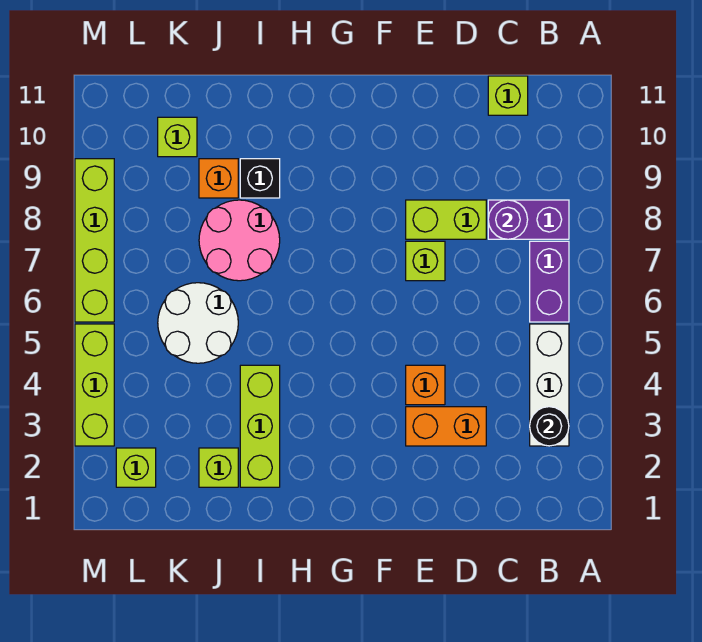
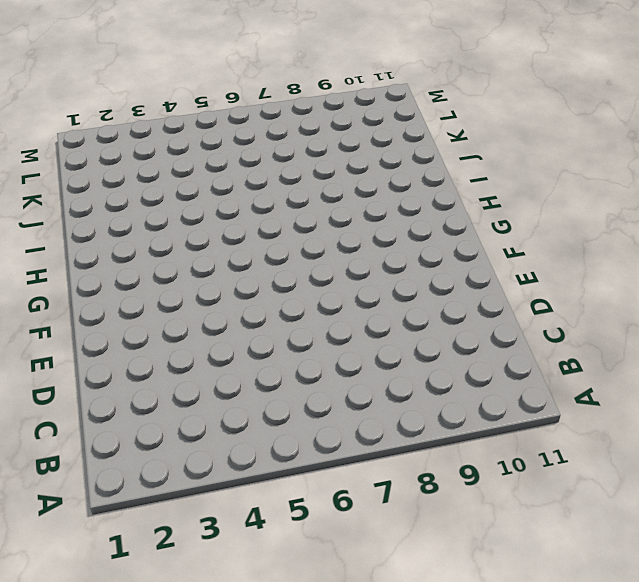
none -> white brick B3:B5 level 1
none -> purple brick B6:B7 level 1
none -> purple brick B8:C8 level 1

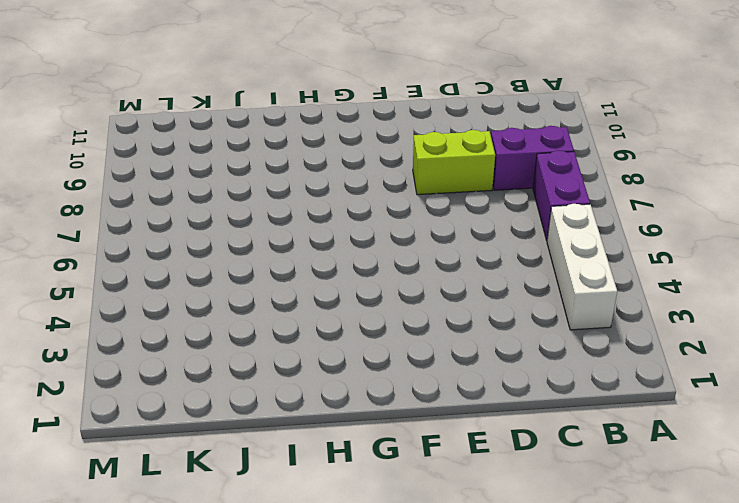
none -> lime brick C11 level 1
none -> orange brick D3:E3 level 1
none -> orange brick E4 level 1

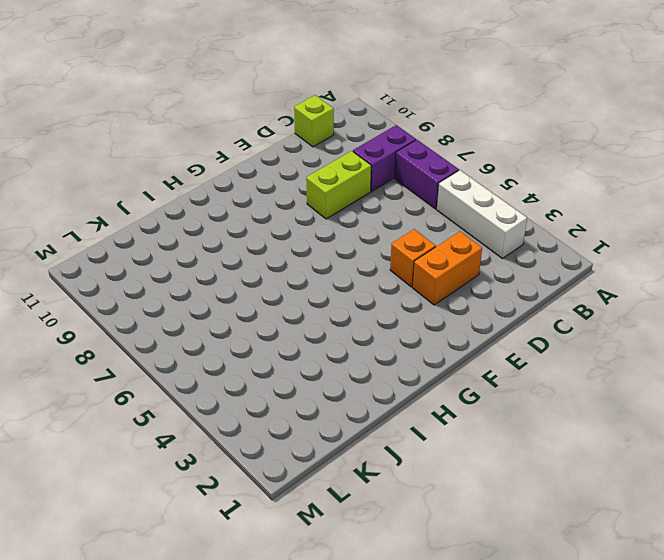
none -> lime brick E7 level 1
none -> lime brick I2:I4 level 1
none -> pink round brick I7:J8 level 1

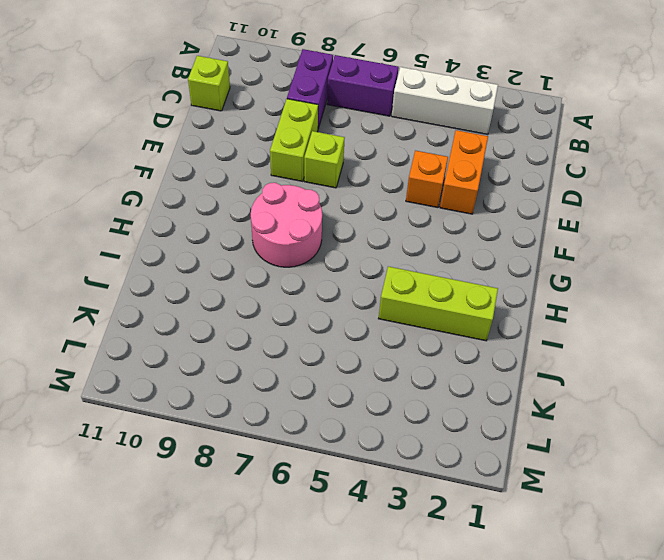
pink round brick G7:H8 level 1 -> pink round brick I7:J8 level 1
none -> black brick I9 level 1
none -> lime brick J2 level 1
none -> white round brick J5:K6 level 1

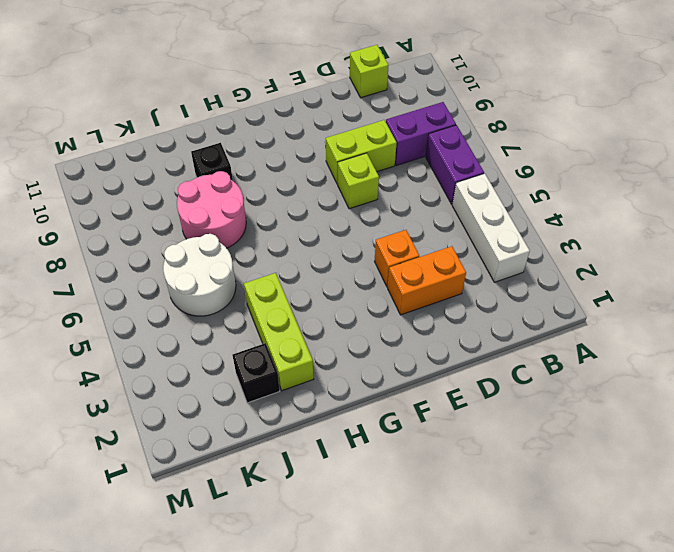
black brick J2 level 1 -> lime brick J2 level 1
none -> orange brick J9 level 1
none -> lime brick K10 level 1
none -> lime brick L2 level 1

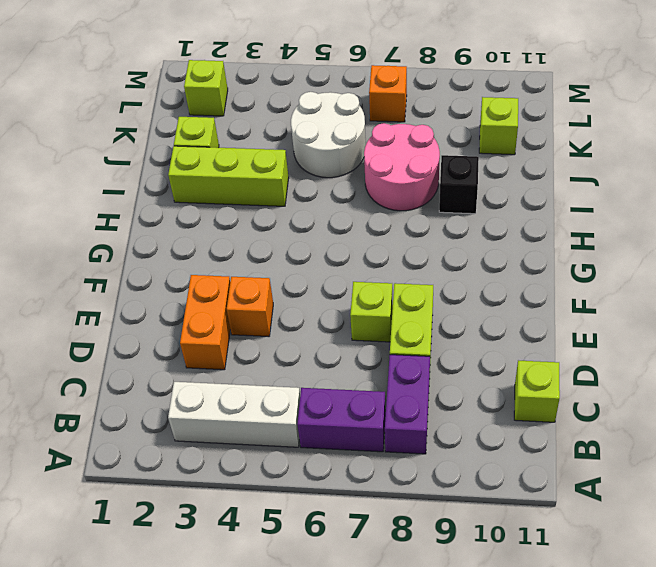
orange brick L7 level 1 -> orange brick J9 level 1
none -> lime brick M3:M5 level 1
none -> lime brick M6:M9 level 1
none -> black round brick B3 level 2

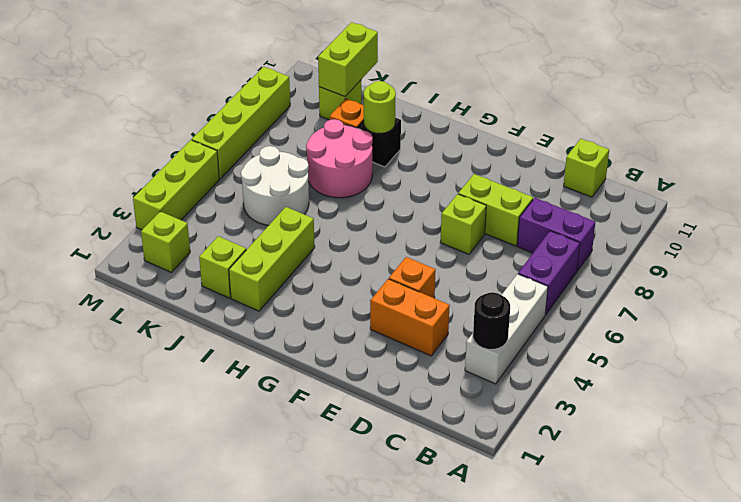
lime round brick I9 level 2 -> none
lime brick K10:K11 level 2 -> none
none -> purple round brick C8 level 2

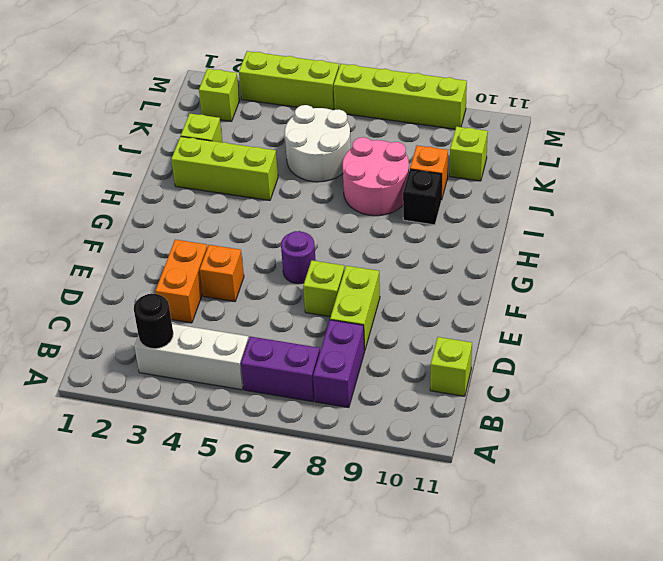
purple round brick F6 level 1 -> purple round brick C8 level 2

